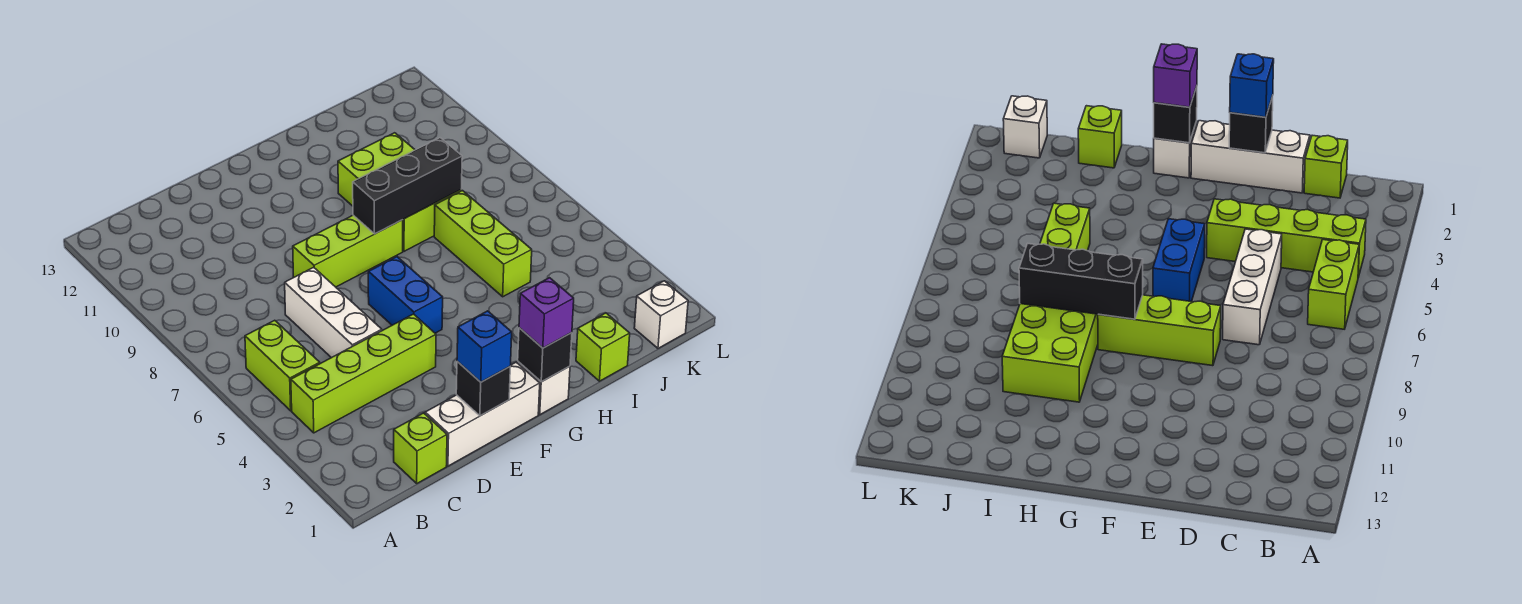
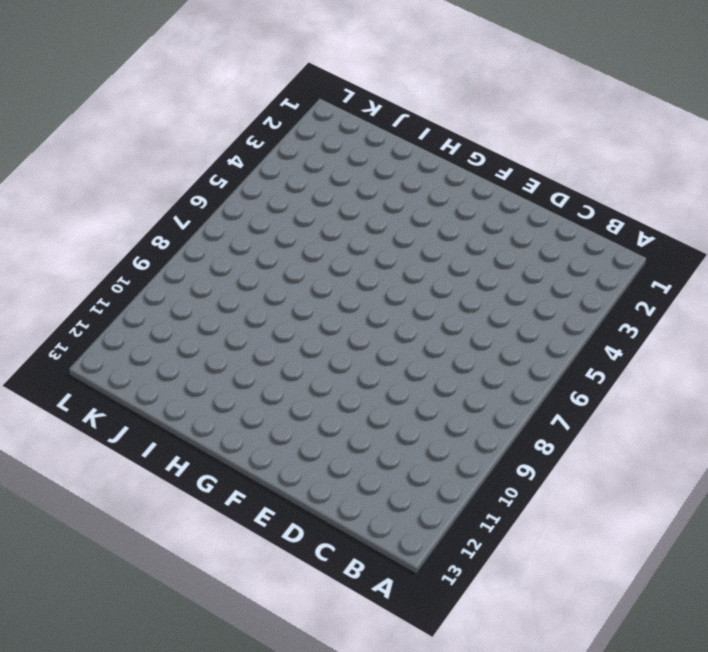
none -> lime brick B4:E4 level 1
none -> lime brick B5:B6 level 1
none -> lime brick C1 level 1

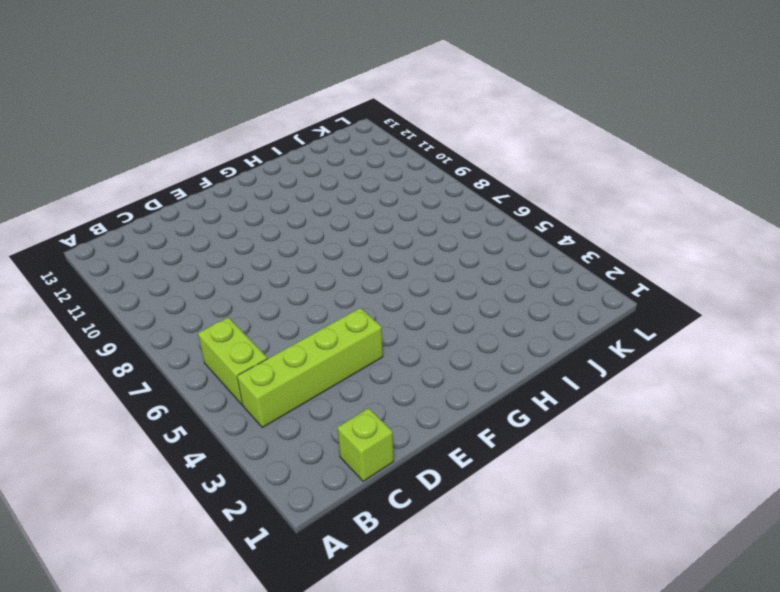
none -> white brick D1:F1 level 1
none -> white brick D5:D7 level 1
none -> lime brick E8:G8 level 1

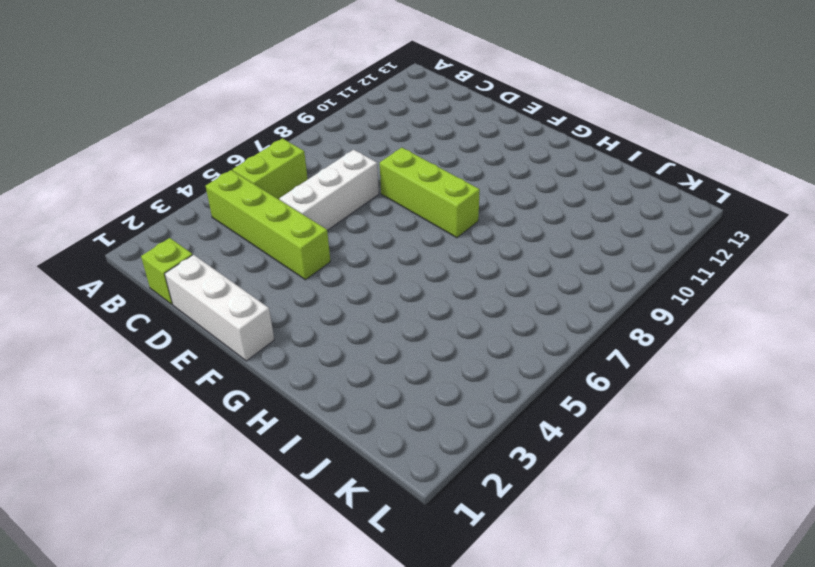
none -> blue brick F5:F6 level 1
none -> white brick G1 level 1
none -> lime brick H8:I10 level 1

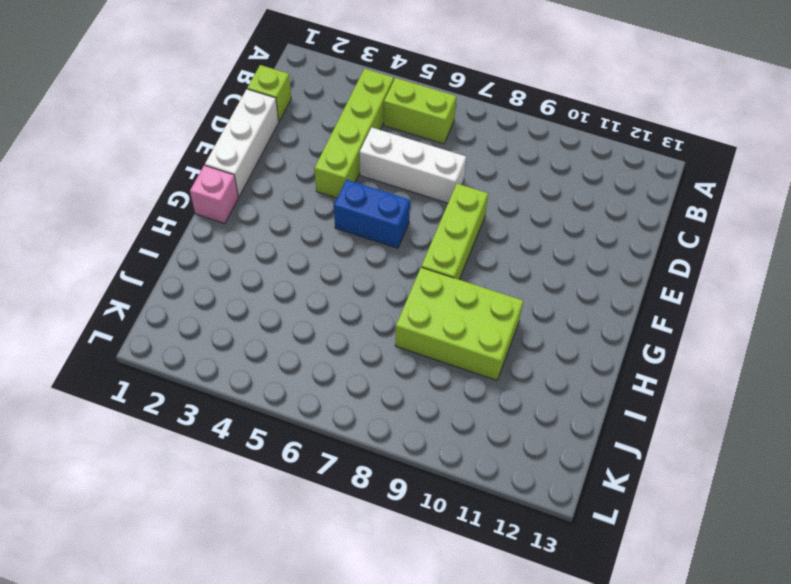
pink brick G1 level 1 -> white brick G1 level 1
none -> lime brick I1 level 1
none -> lime brick I5:I7 level 1
none -> white brick K1 level 1

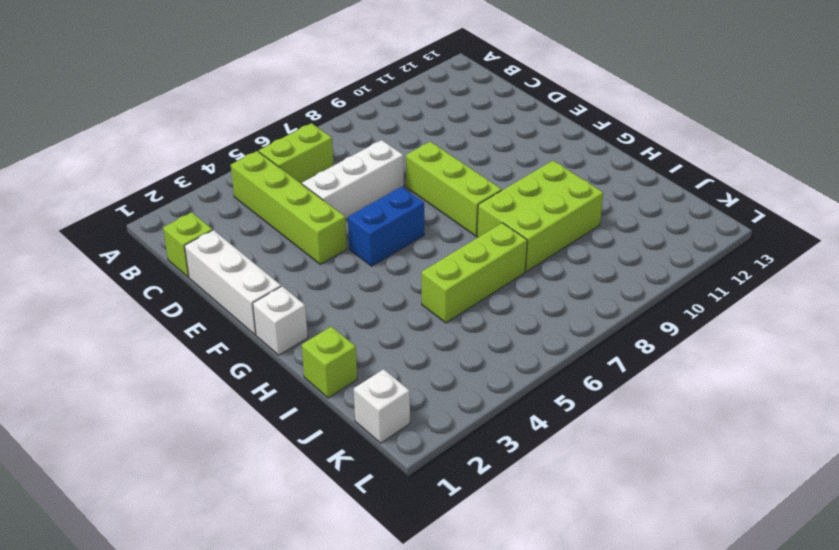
none -> black brick E1 level 2
none -> black brick G1 level 2
none -> black brick G8:I8 level 2

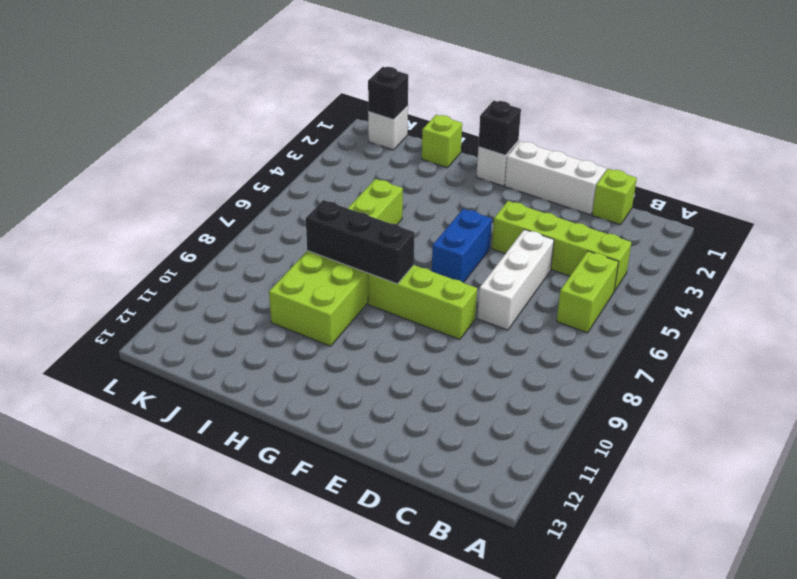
black brick K1 level 2 -> black brick E1 level 2
none -> blue brick E1 level 3
none -> purple brick G1 level 3

